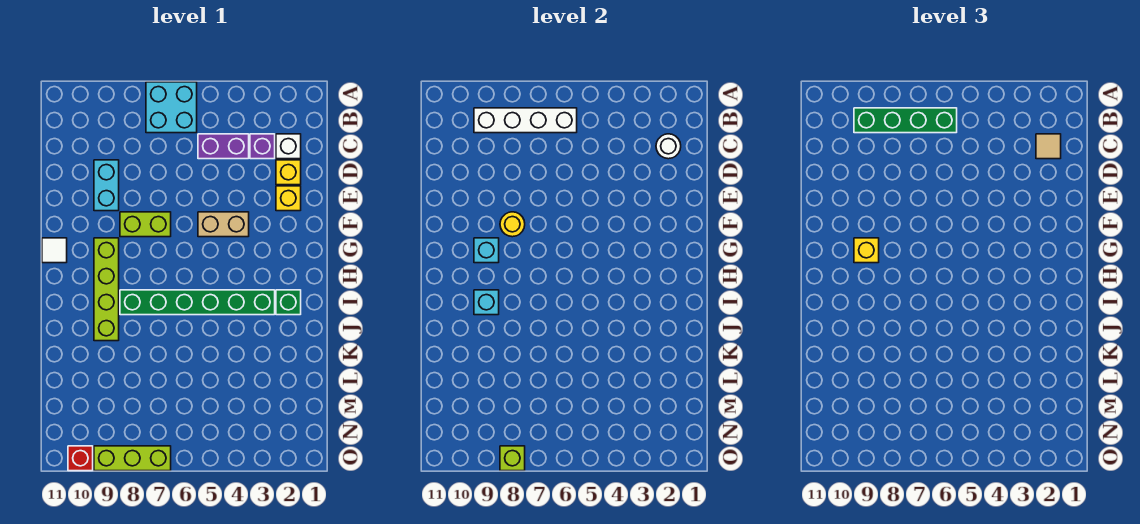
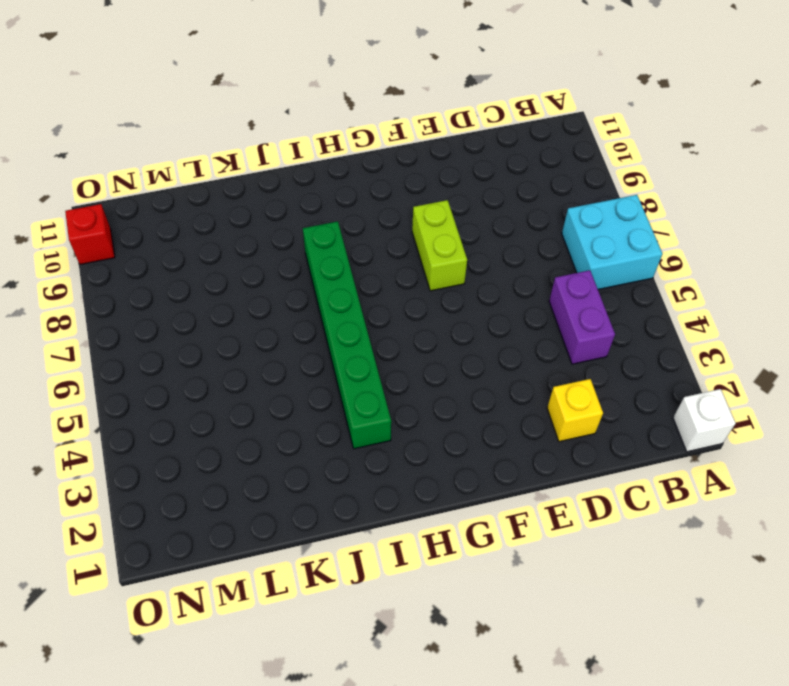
white brick A1 level 1 -> white brick C2 level 1
none -> purple brick C3 level 1
none -> cyan brick D9:E9 level 1
none -> yellow brick E2 level 1

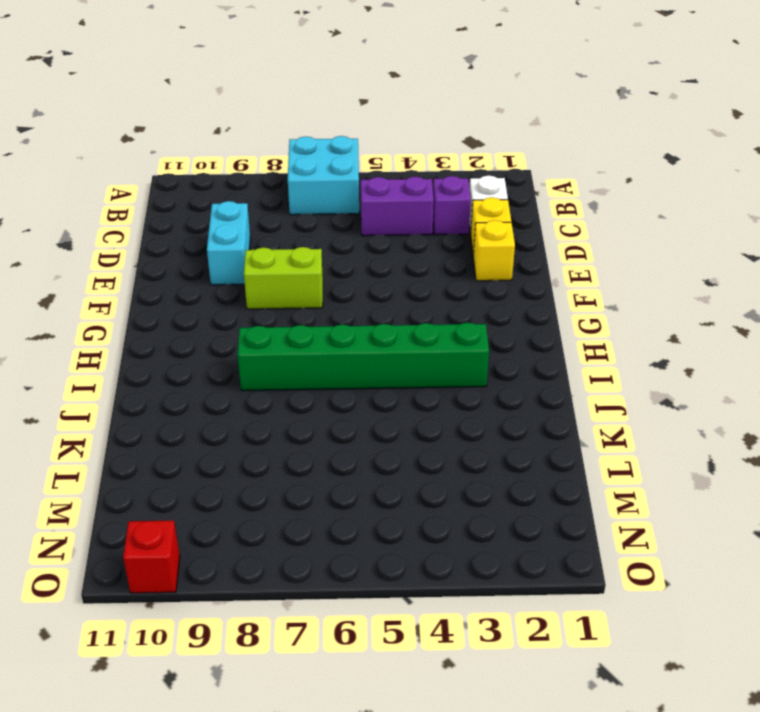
none -> tan brick F4:F5 level 1
none -> lime brick G9:J9 level 1
none -> white tile G11 level 1

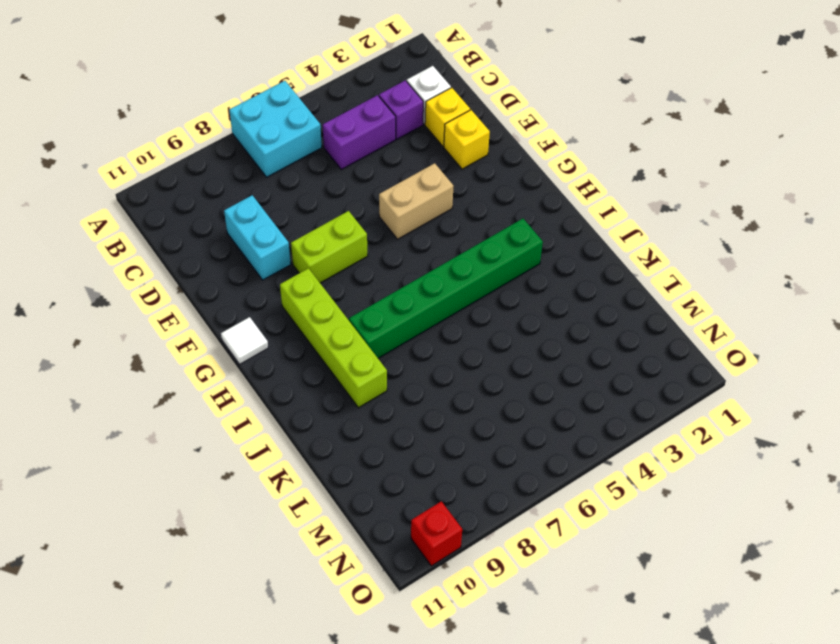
none -> green brick I2 level 1
none -> lime brick O7:O9 level 1
none -> white brick B6:B9 level 2

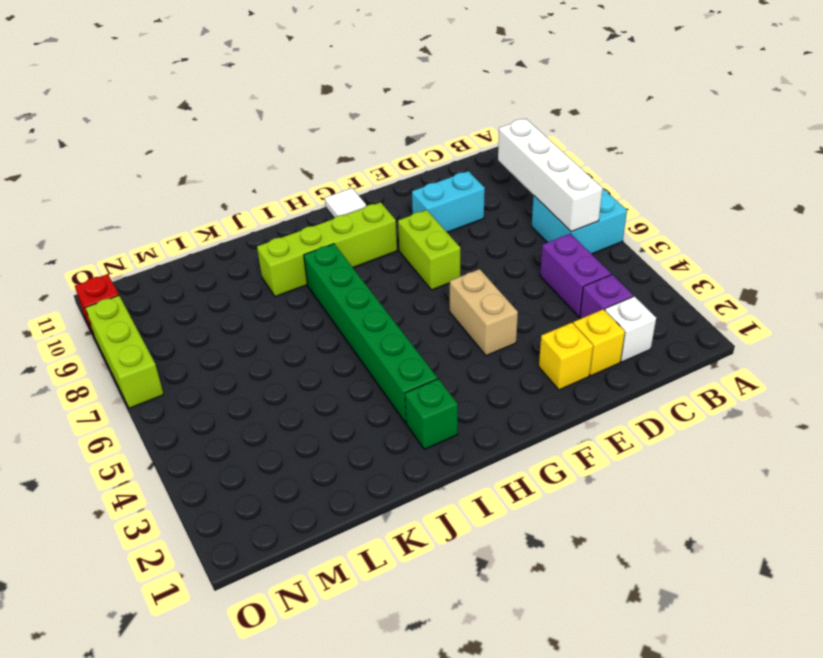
none -> white round brick C2 level 2
none -> yellow round brick F8 level 2
none -> cyan brick G9 level 2

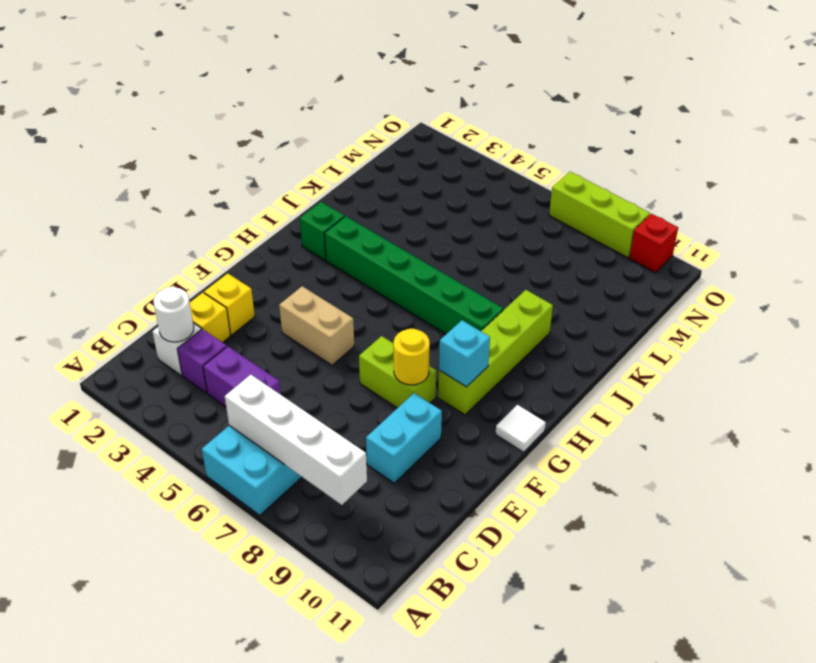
none -> cyan brick I9 level 2
none -> lime brick O8 level 2
none -> green brick B6:B9 level 3

